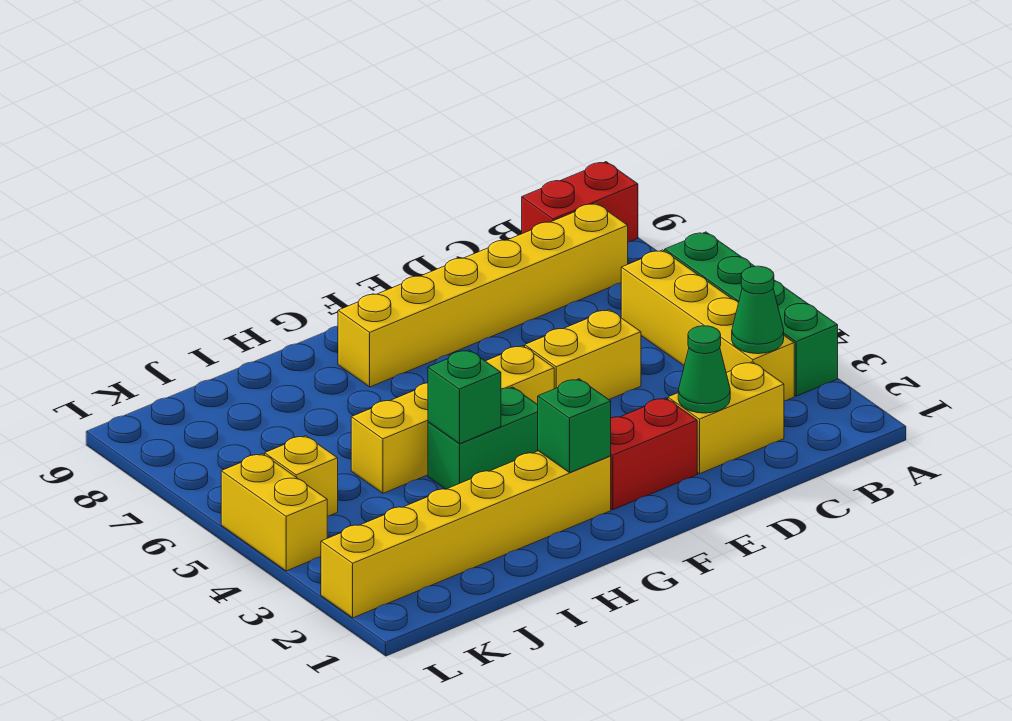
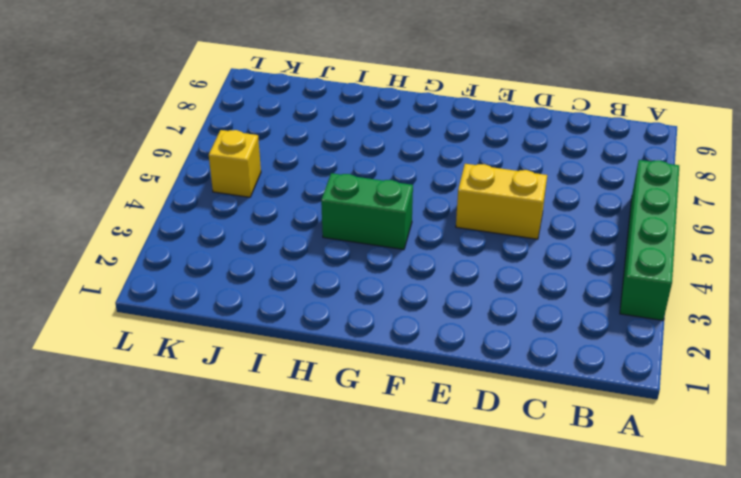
none -> red brick A9:B9 level 1
none -> yellow brick B3:B6 level 1
none -> yellow brick B8:G8 level 1

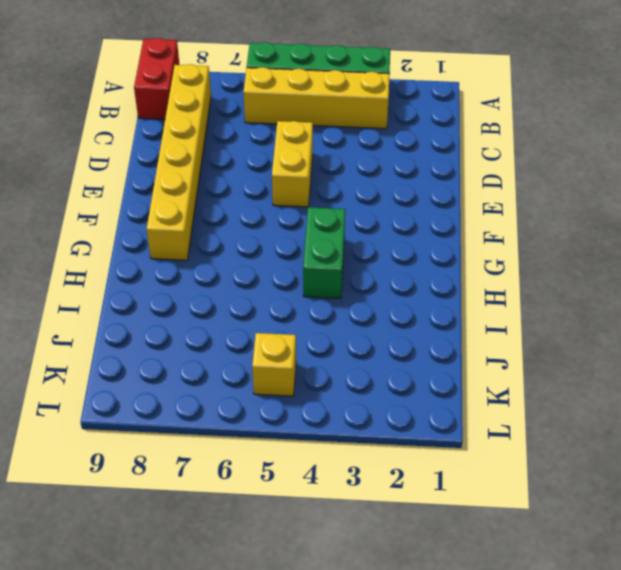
none -> yellow brick C2:D2 level 1
none -> red brick E2:F2 level 1
none -> yellow brick F5:I5 level 1

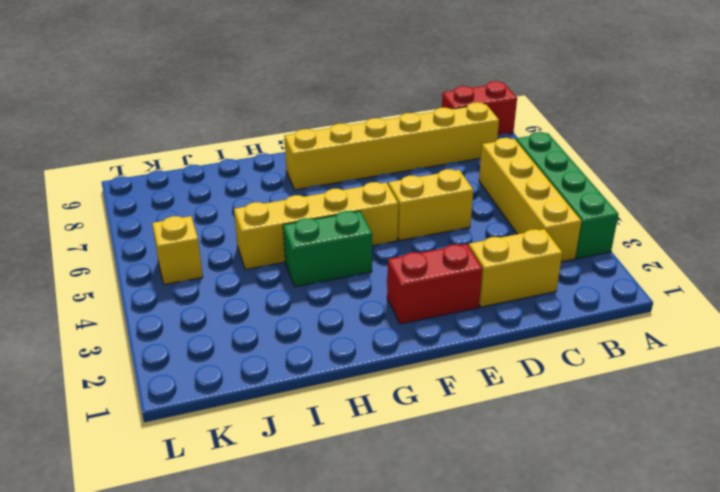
none -> yellow brick G2:L2 level 1
none -> yellow brick L4:L5 level 1
none -> green cone B3 level 2

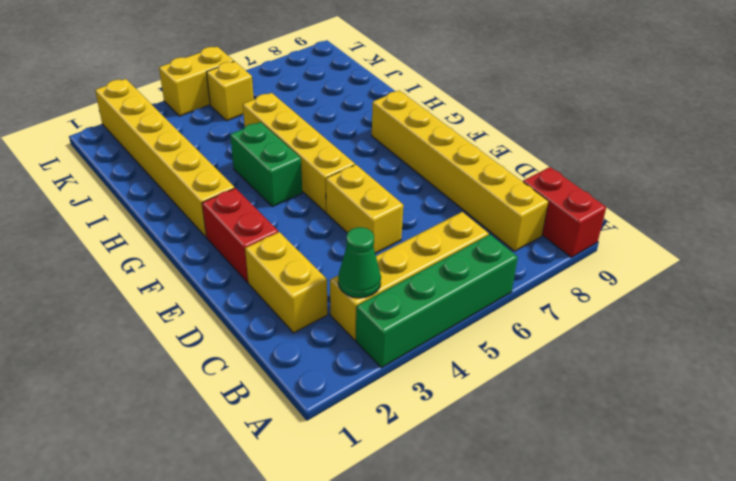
none -> green cone D2 level 2
none -> green brick G2 level 2
none -> green brick H4 level 2

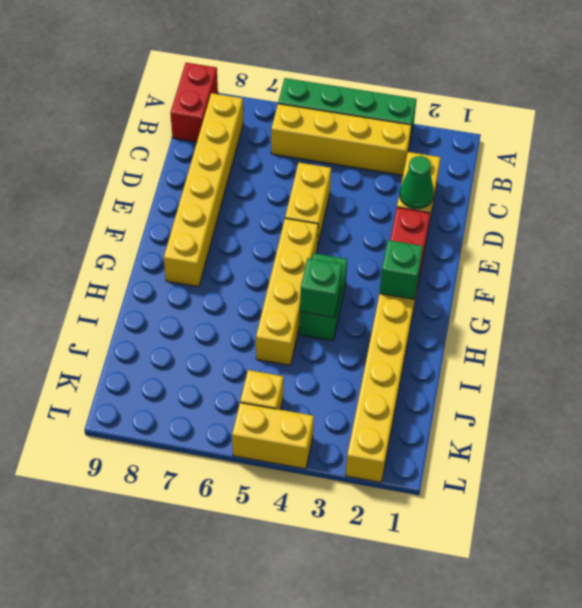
none -> green cone B3 level 2

